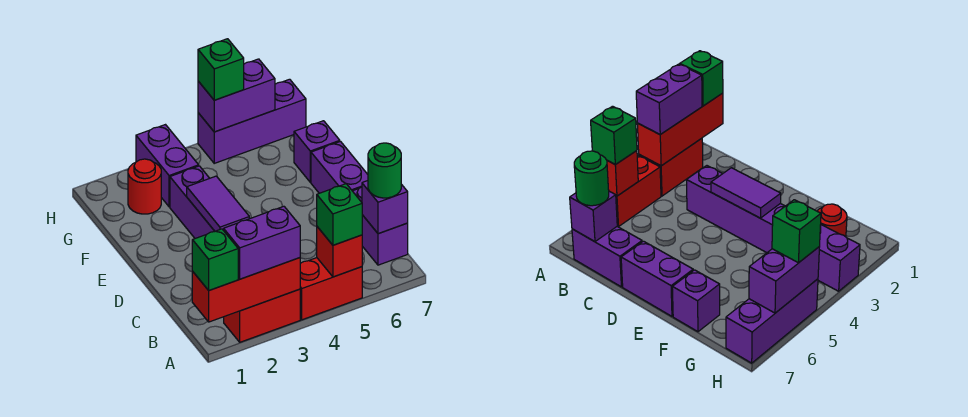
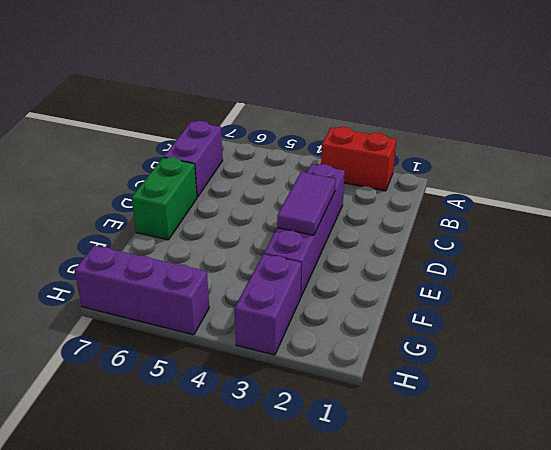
green brick D7:E7 level 1 -> purple brick D7:E7 level 1
none -> red brick A4:A5 level 1
none -> purple brick F7 level 1
none -> red round brick G2 level 1

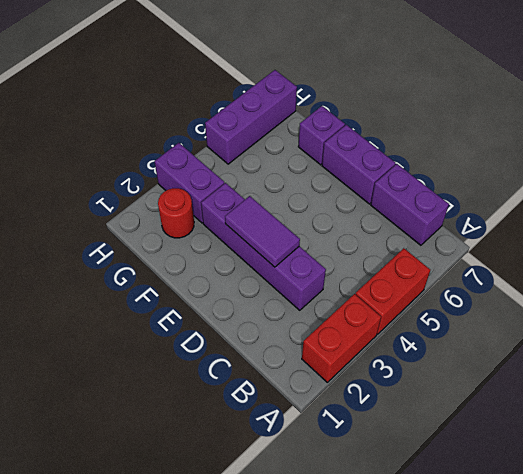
none -> red brick A1:A3 level 2
none -> red brick A5 level 2
none -> purple brick B7 level 2

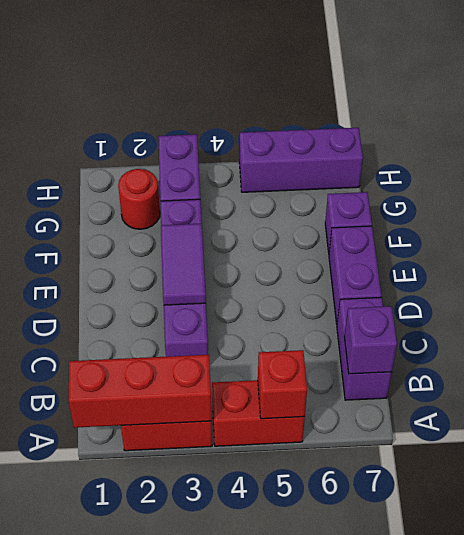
none -> purple brick H5:H6 level 2
none -> green brick A1 level 3
none -> purple brick A2:A3 level 3

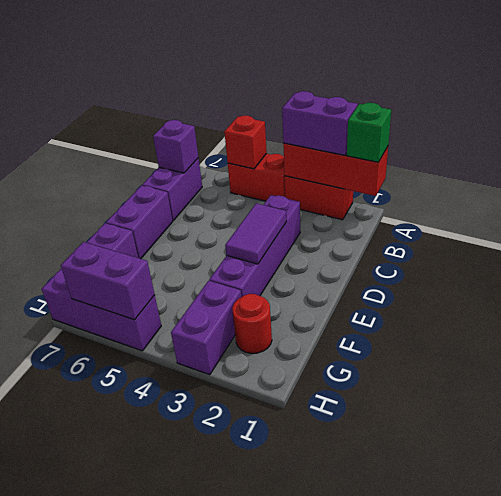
none -> green brick A5 level 3
none -> green round brick B7 level 3
none -> green brick H5 level 3

